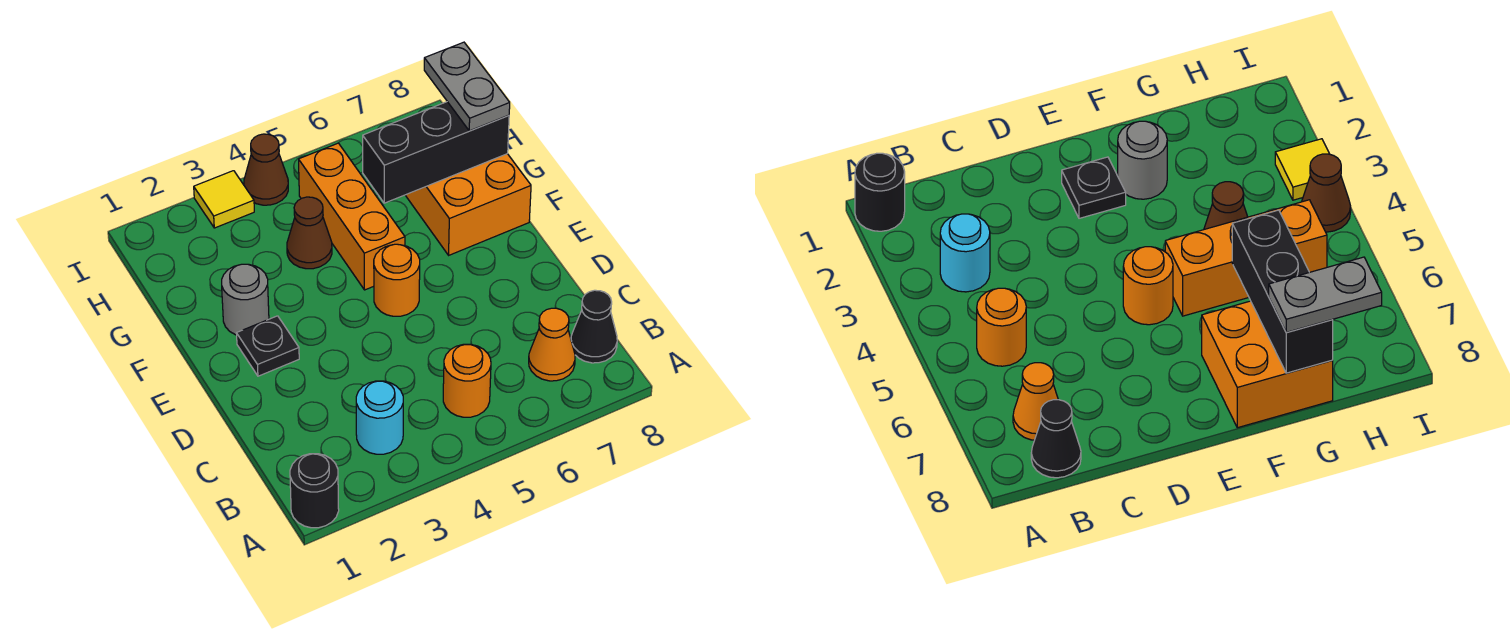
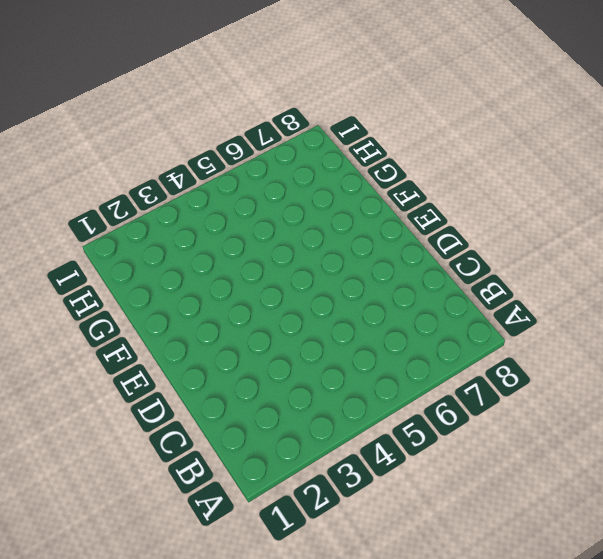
none -> black round brick A1 level 1
none -> cyan round brick B3 level 1
none -> orange round brick B5 level 1

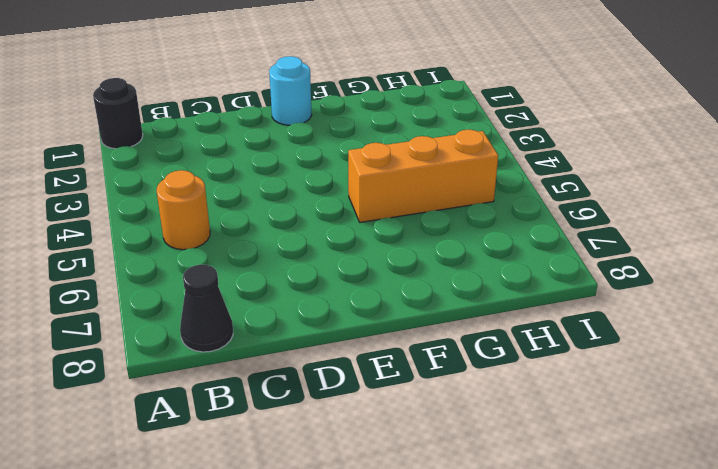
cyan round brick E1 level 1 -> cyan round brick B3 level 1
none -> orange cone B7 level 1
none -> black plate E2 level 1
none -> orange round brick E5 level 1

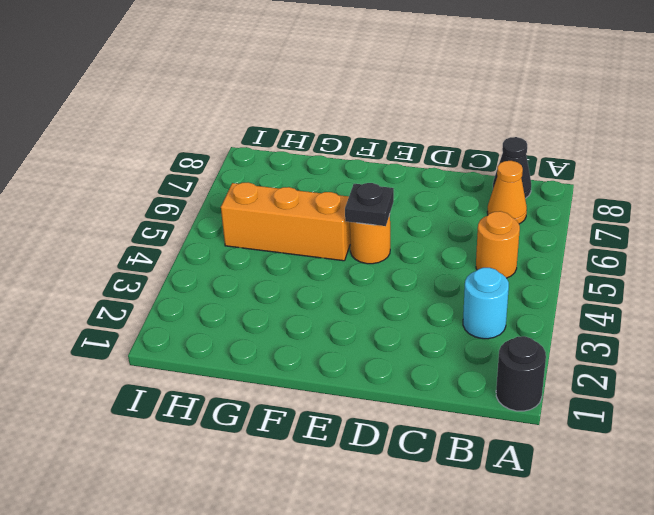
black plate E5 level 2 -> black plate E2 level 1
none -> grey round brick F2 level 1
none -> orange brick F7:G8 level 1
none -> brown cone G4 level 1

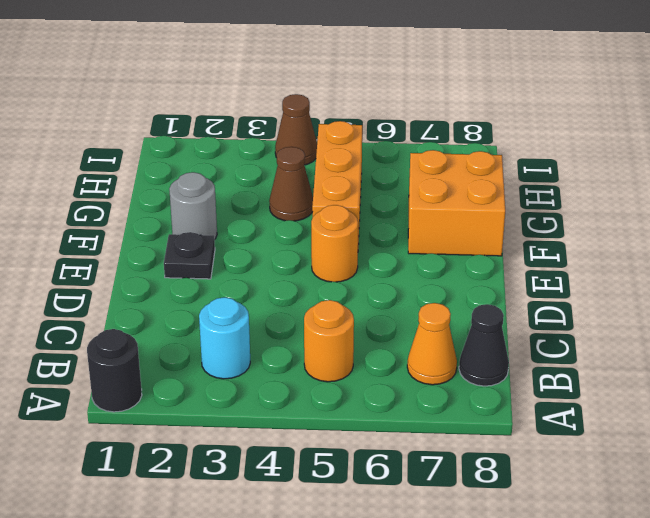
none -> yellow tile I3 level 1
none -> black brick G6:G8 level 2
none -> grey plate G8:H8 level 3

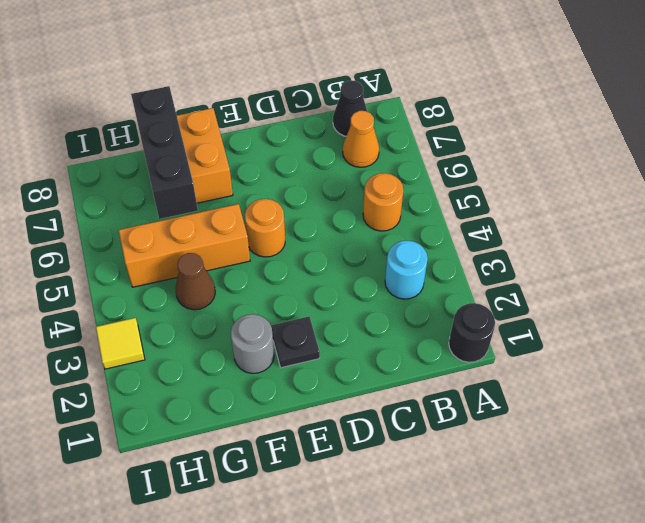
none -> brown cone I4 level 1
none -> grey plate G8:H8 level 3

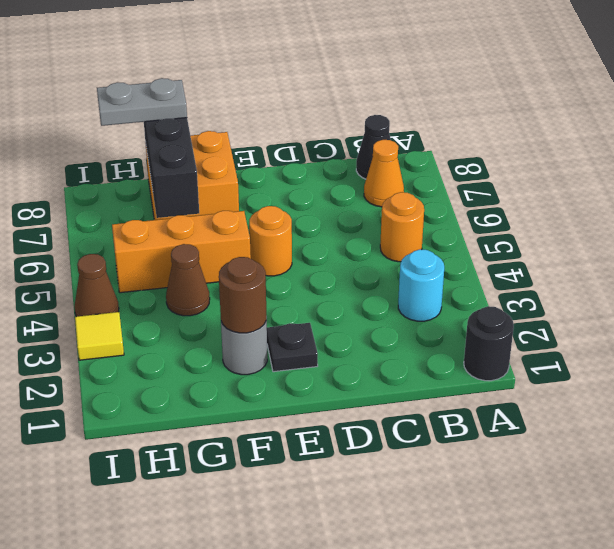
brown round brick F2 level 2 -> none

